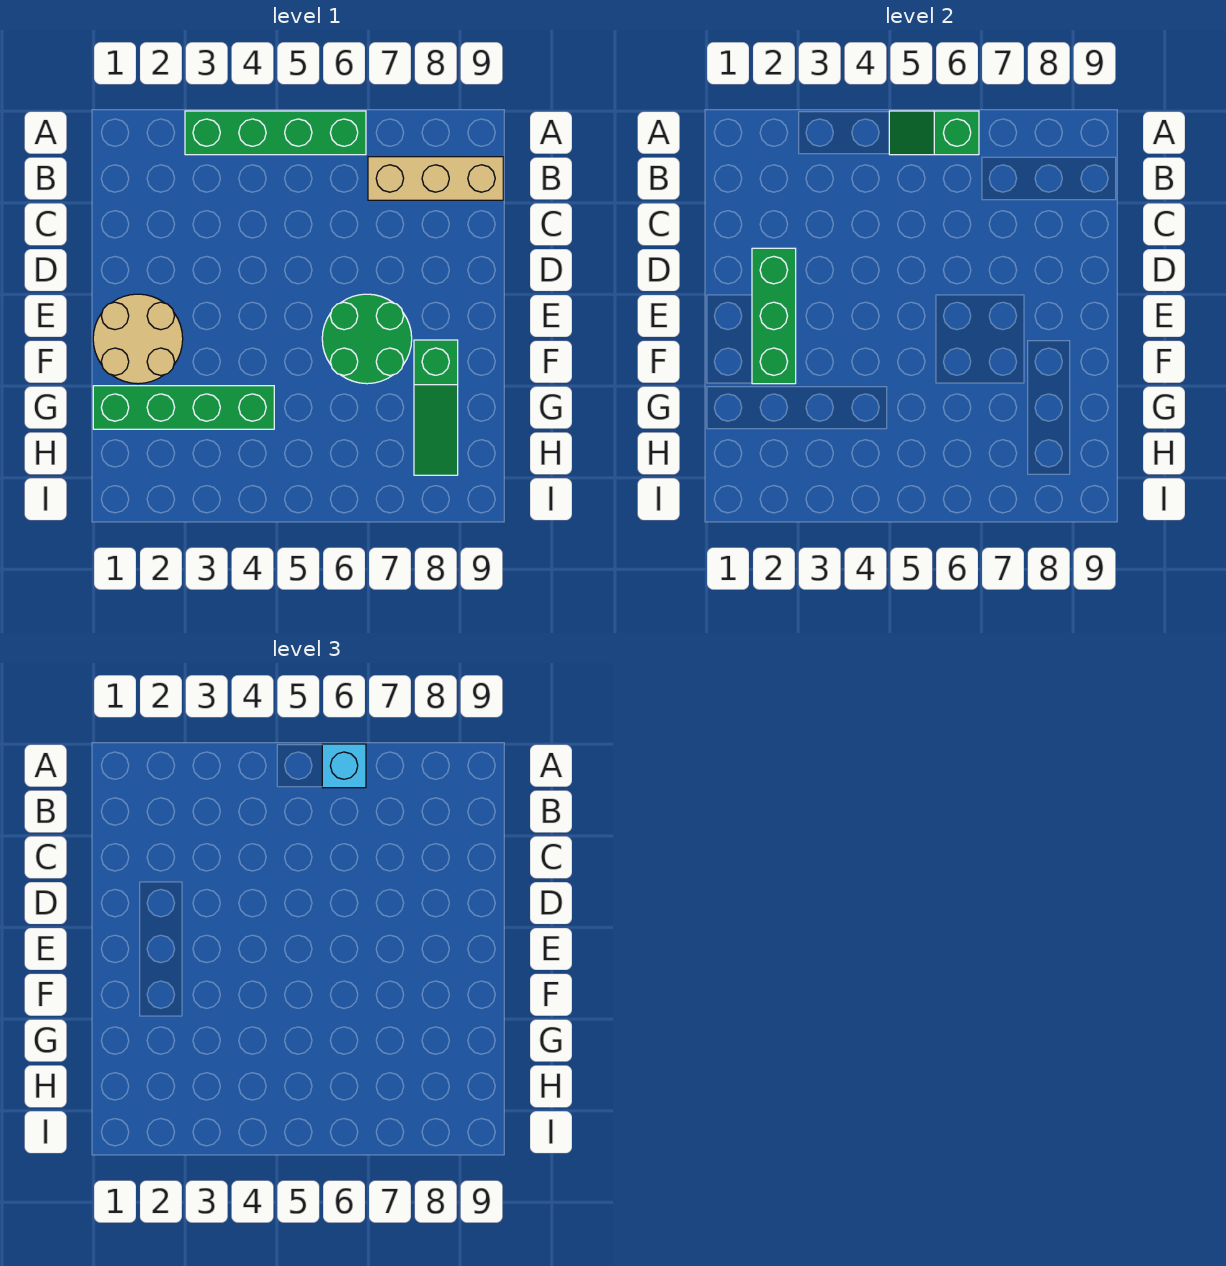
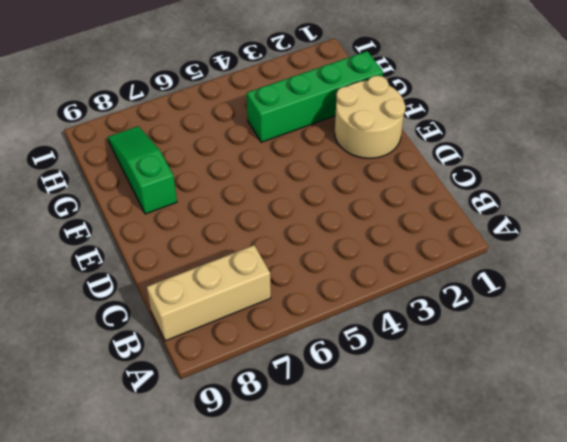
none -> green brick A3:A6 level 1
none -> green round brick E6:F7 level 1

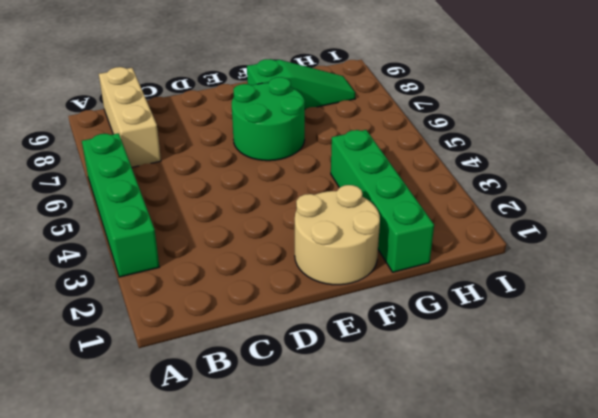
none -> green slope A5:A6 level 2 top 6
none -> green brick D2:F2 level 2

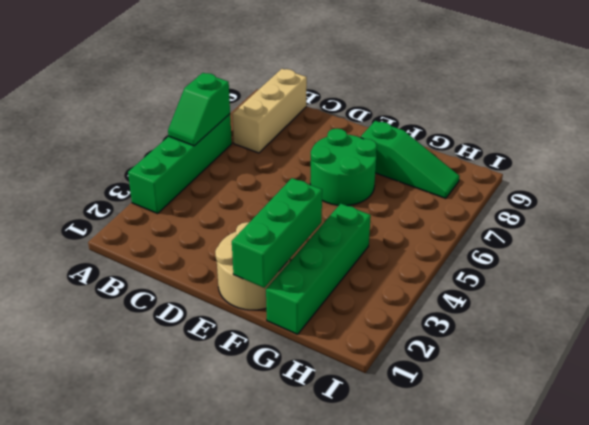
green brick F1:F3 level 2 -> green brick D2:F2 level 2
none -> cyan brick A6 level 3

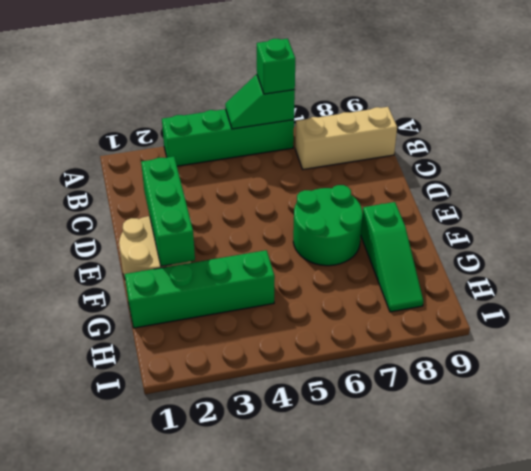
green brick A6 level 3 -> cyan brick A6 level 3

